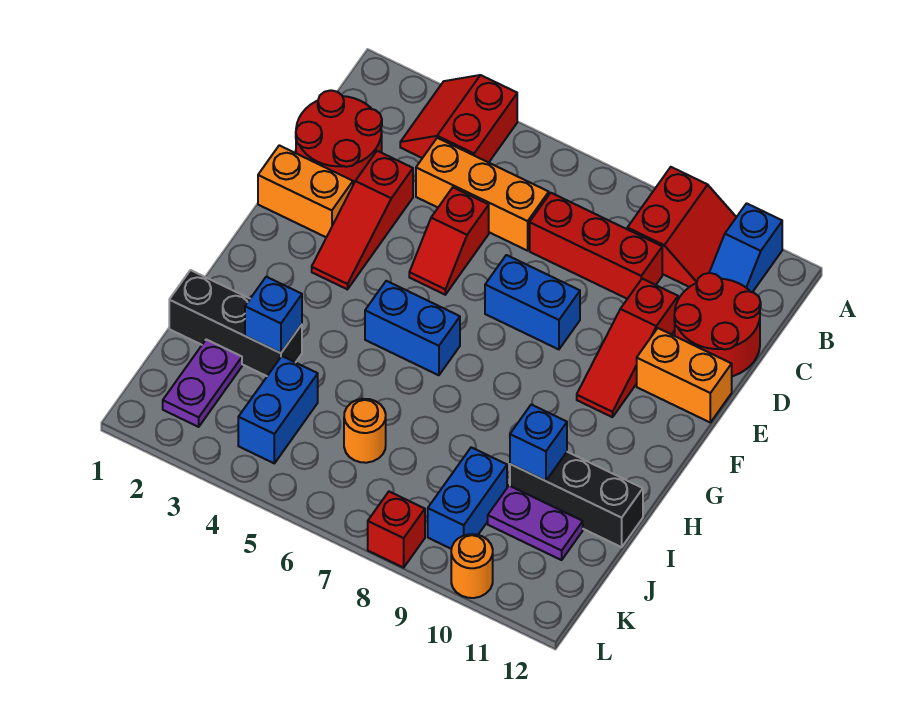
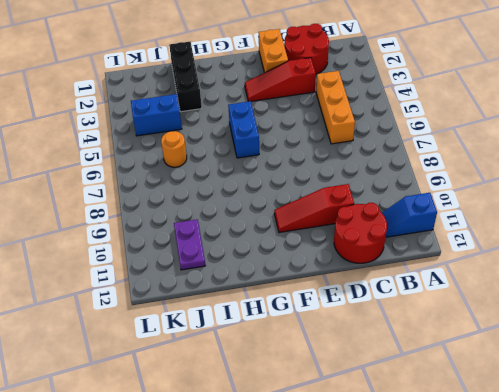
none -> red slope A3:B4 level 1 top 4
none -> red slope A9:B10 level 1 top 9
none -> red brick C7:C9 level 1

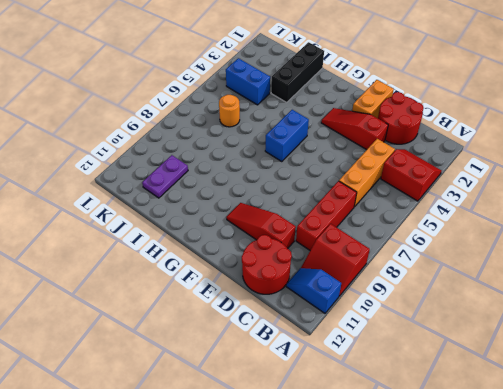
none -> red slope D5:E5 level 1 top D
none -> blue brick E7:E8 level 1
none -> orange brick E11:E12 level 1

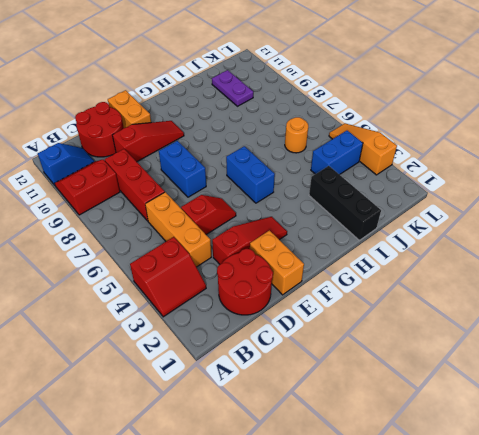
orange slope L3:L5 level 1 top 3 -> none
none -> black brick I10:I12 level 1
none -> purple plate J2:K2 level 1
none -> blue brick J9:K9 level 1

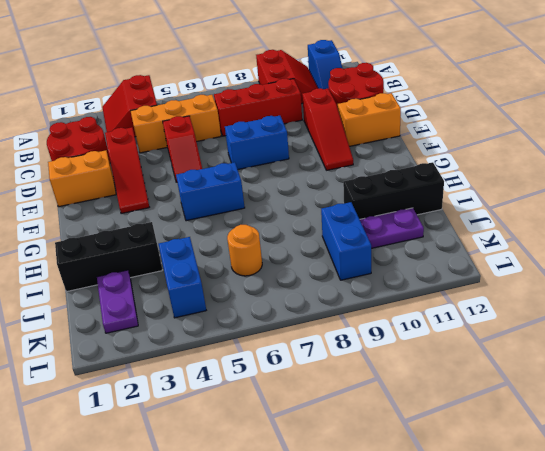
none -> red brick L8 level 1
none -> orange round brick L10 level 1
none -> blue brick I3 level 2

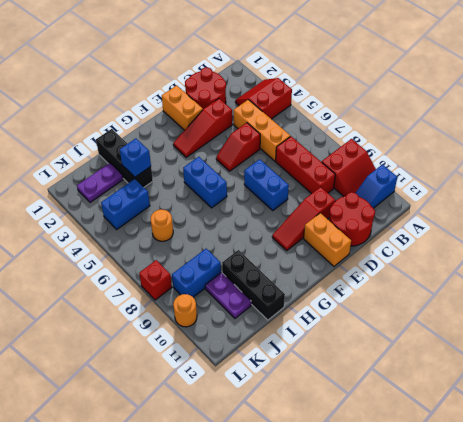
none -> blue brick I10 level 2

